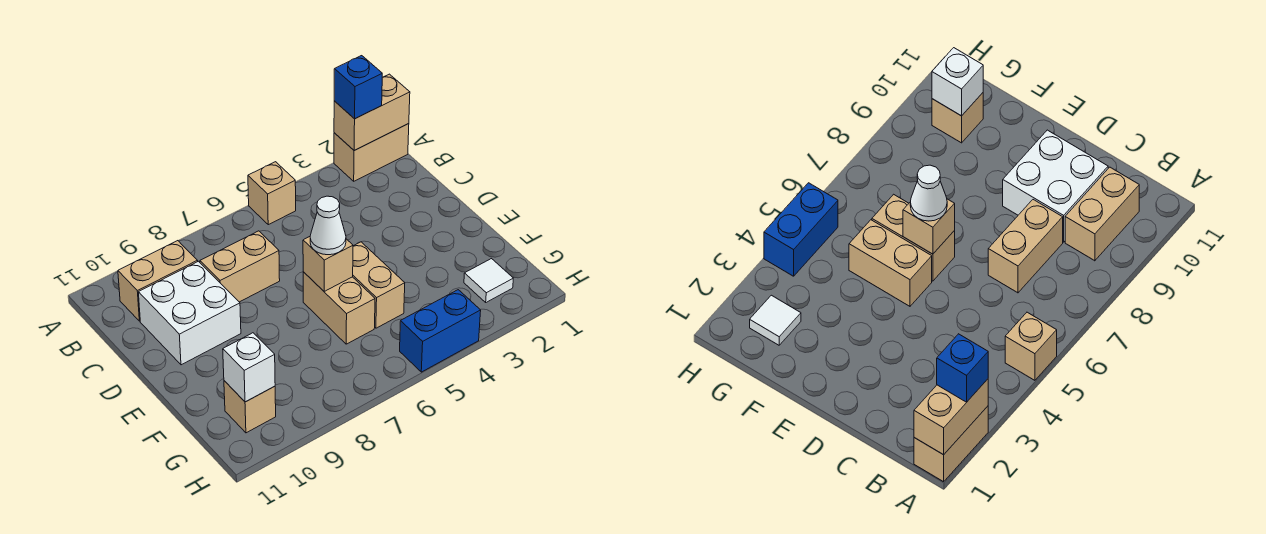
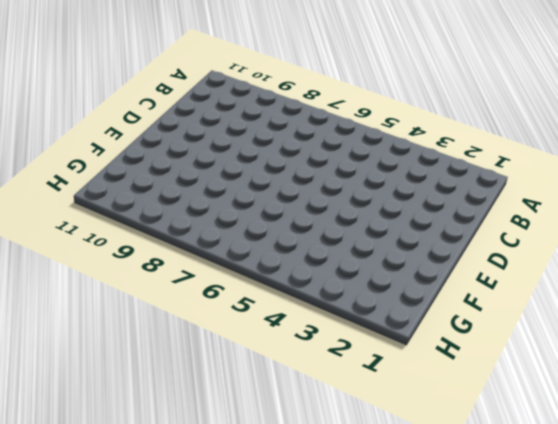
none -> tan brick A1:A2 level 1
none -> tan brick A5 level 1
none -> tan brick B9:B10 level 1

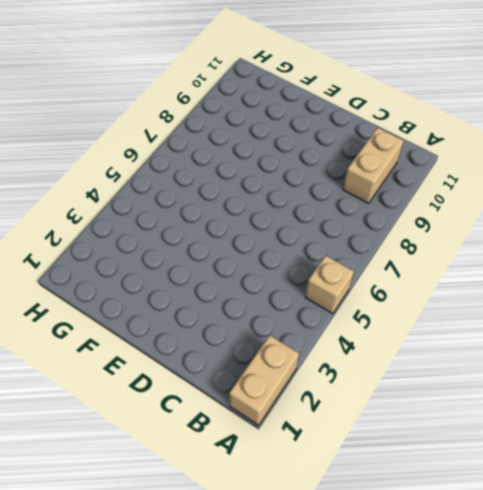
none -> tan brick C7:C8 level 1
none -> white brick C9:D10 level 1
none -> tan brick E5:F5 level 1

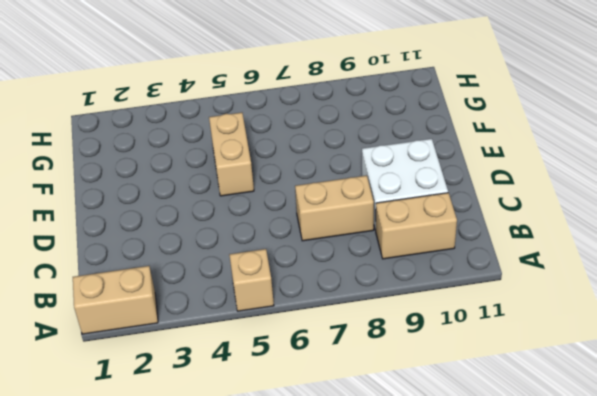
none -> tan brick E6:F6 level 1
none -> white tile G2 level 1
none -> tan brick G10 level 1

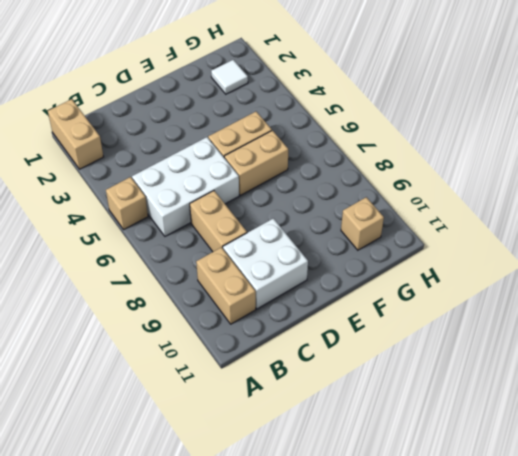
white brick B5:D6 level 1 -> none
none -> blue brick H4:H5 level 1
none -> tan brick A1:A2 level 2
none -> tan brick E6 level 2

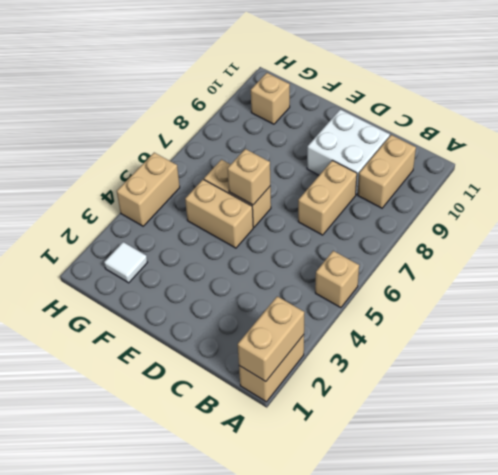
tan brick H4:H5 level 1 -> blue brick H4:H5 level 1
none -> white brick G10 level 2
none -> blue brick A2 level 3
none -> white cone E6 level 3

